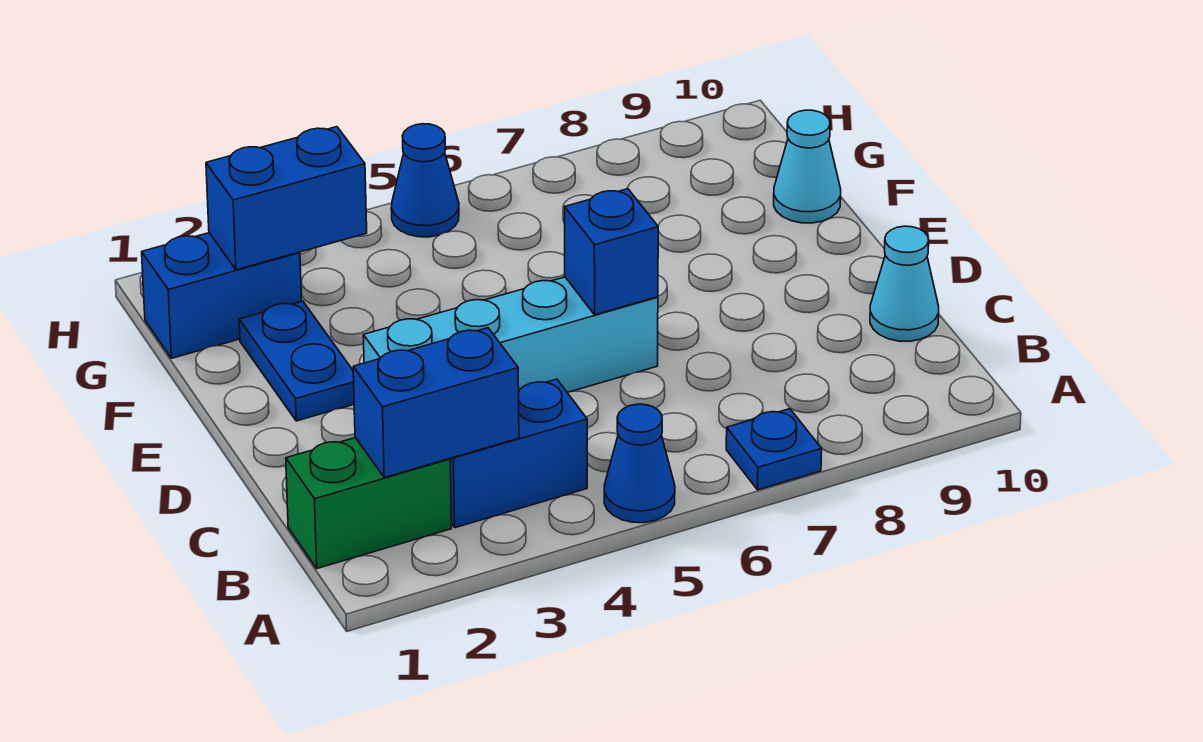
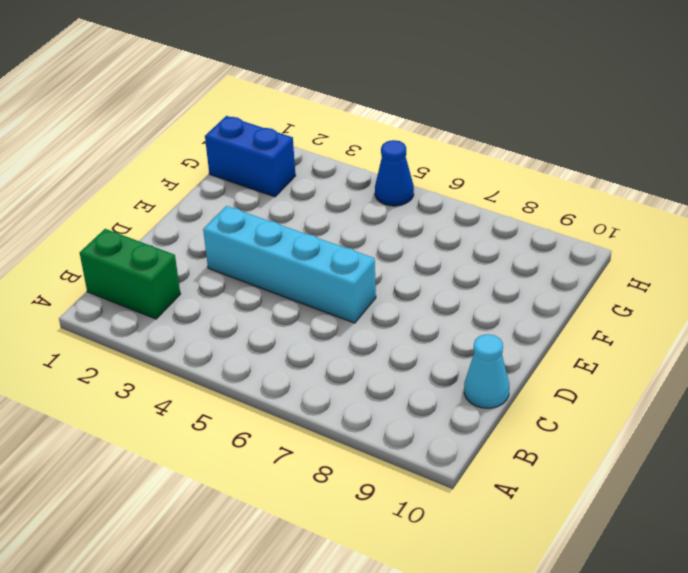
none -> blue cone A5 level 1
none -> blue plate A7 level 1
none -> blue brick B3:B4 level 1

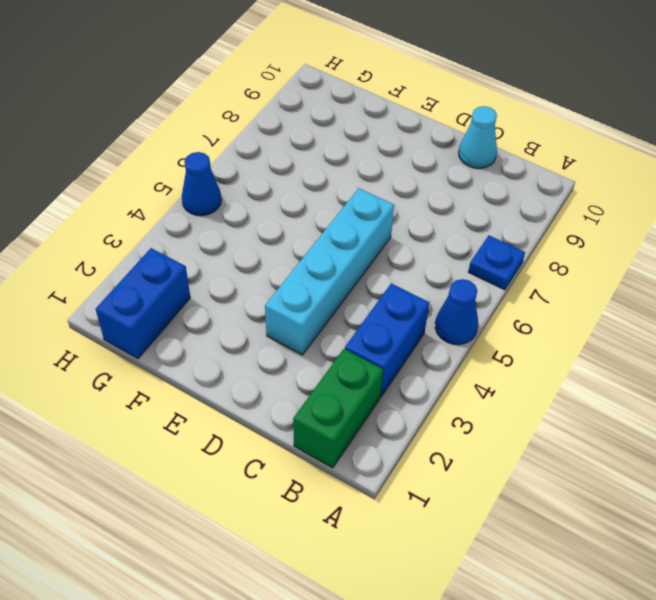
none -> blue plate E2:F2 level 1
none -> cyan cone F10 level 1
none -> blue brick B2:B3 level 2

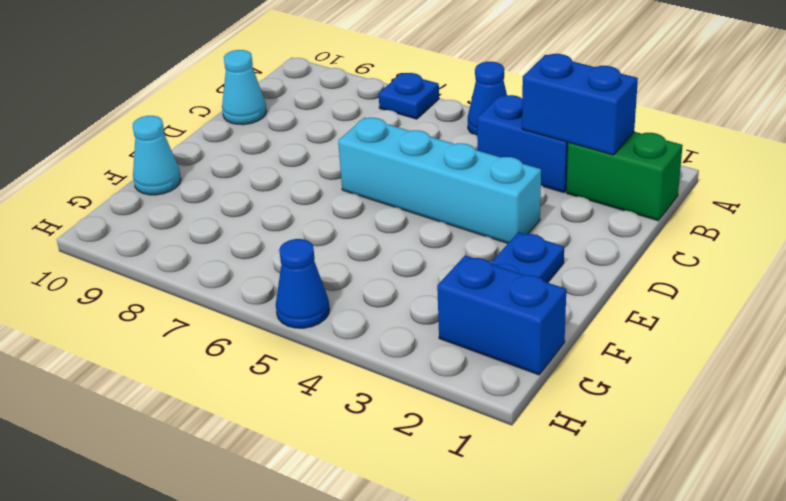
none -> blue brick D6 level 2
none -> blue brick G2:G3 level 2

